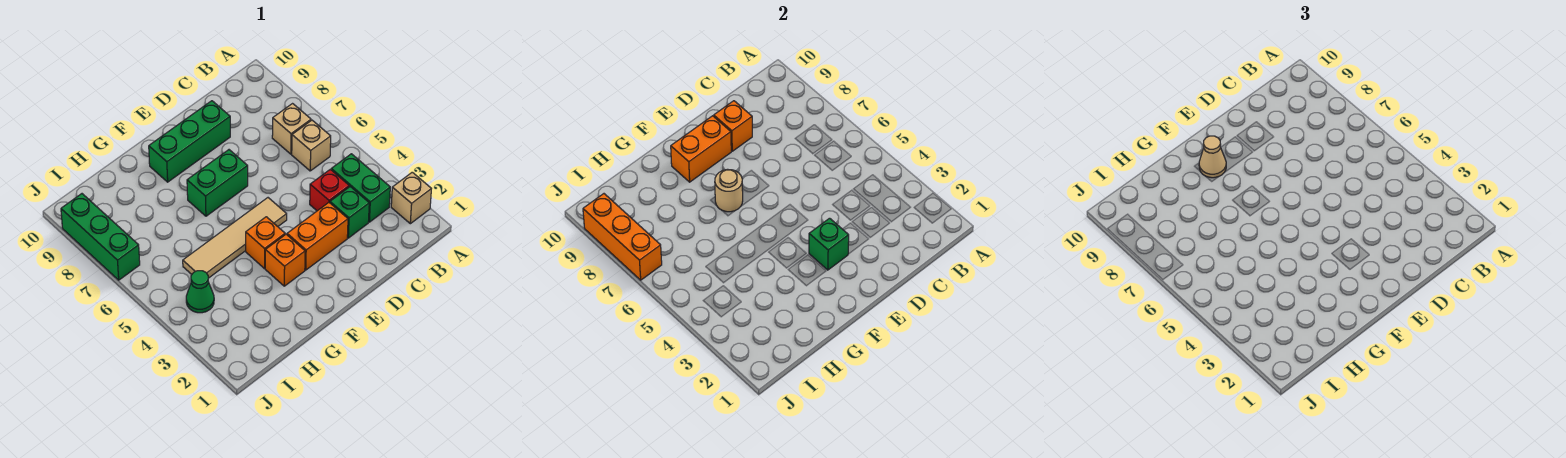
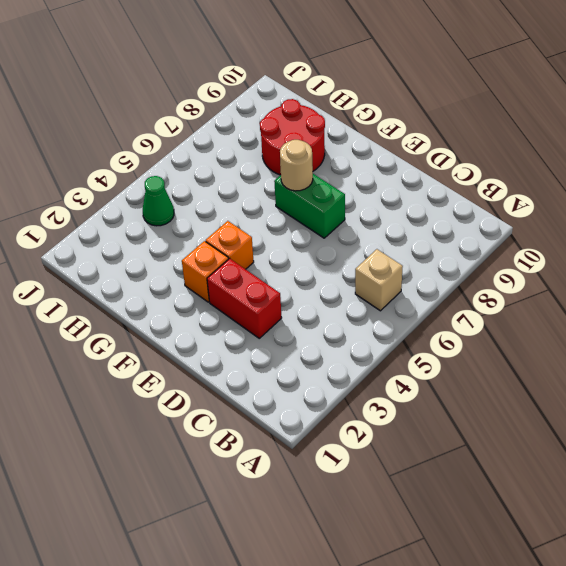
red brick D3:E3 level 1 -> orange brick D3:E3 level 1
red round brick G8:H9 level 1 -> none
none -> tan brick A2 level 1
none -> green brick B3:B4 level 1
none -> tan brick B7 level 1

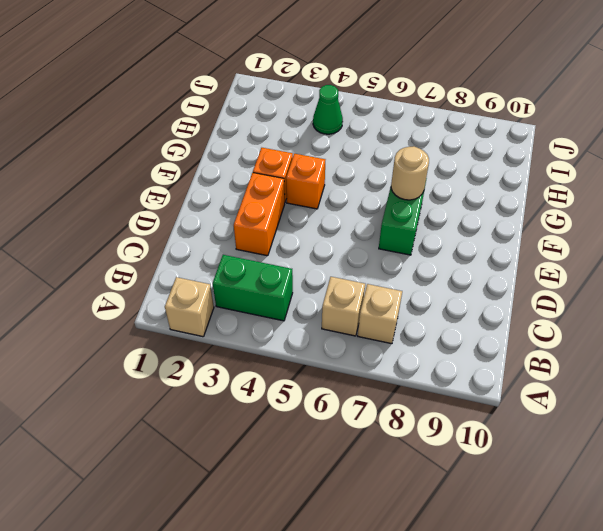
none -> green brick C3 level 1
none -> red brick C4 level 1
none -> green brick D9:F9 level 1

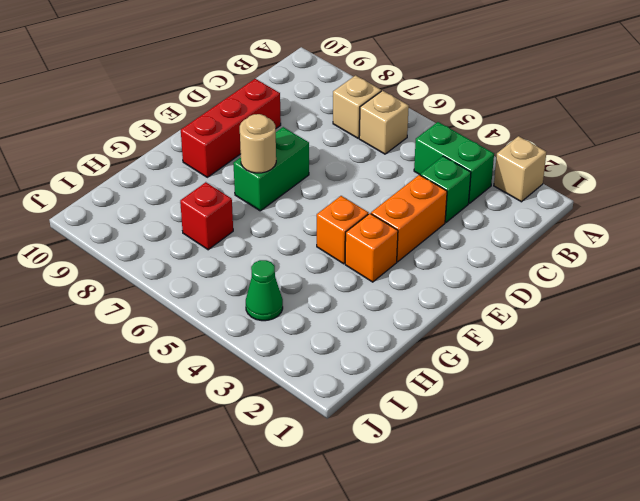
red brick D9:F9 level 1 -> green brick D9:F9 level 1
red brick H7 level 1 -> red brick C4 level 1
none -> tan tile E5:H5 level 1
none -> green brick J7:J9 level 1
none -> orange brick D9 level 2

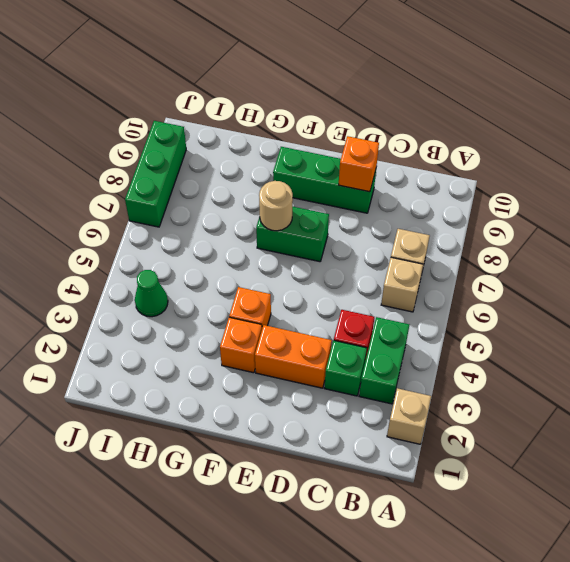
none -> tan tile E5:H5 level 1
none -> green brick E3 level 2
none -> orange brick E9:F9 level 2

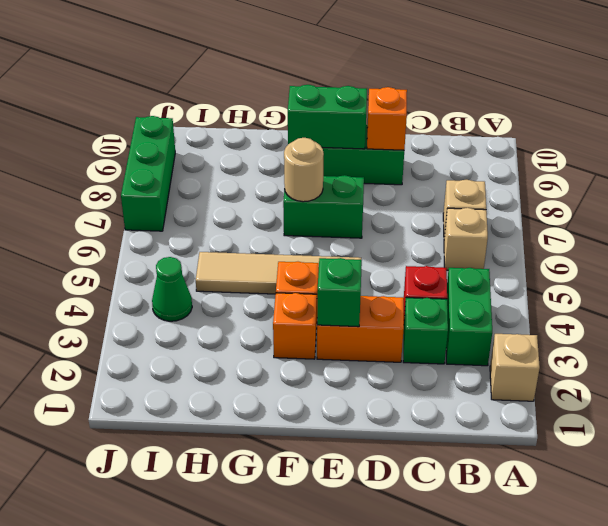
green brick E9:F9 level 2 -> orange brick E9:F9 level 2
none -> orange brick J7:J9 level 2
none -> tan cone F9 level 3

